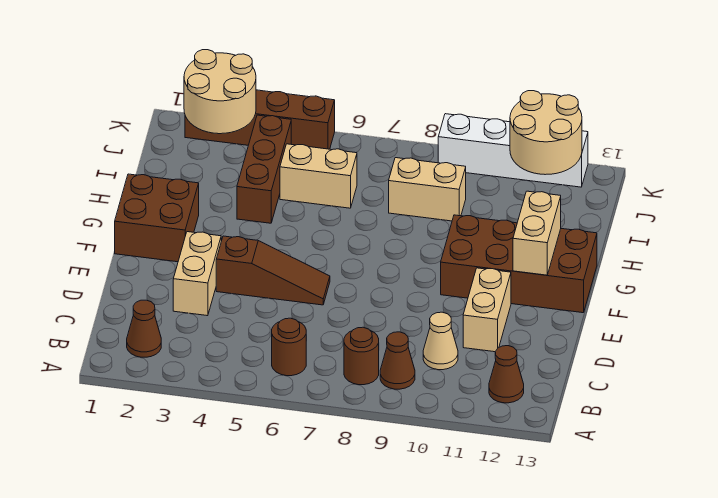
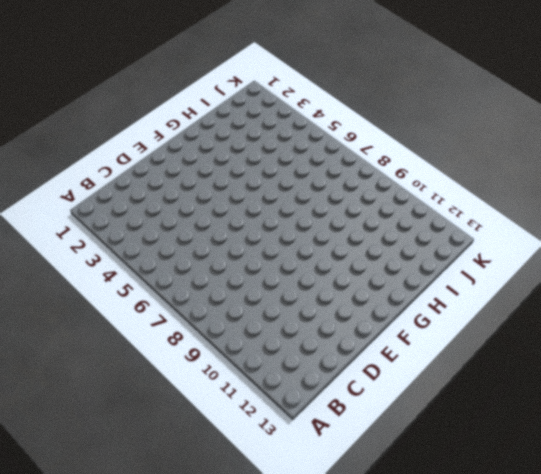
none -> brown cone B2 level 1
none -> brown round brick B6 level 1
none -> brown round brick B8 level 1

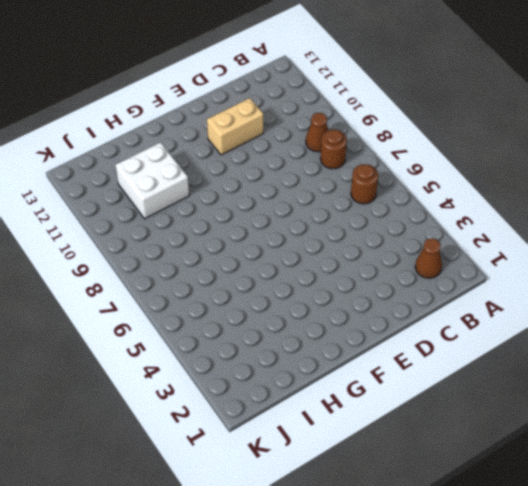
white brick H10:I11 level 1 -> none
none -> brown cone B12 level 1
none -> tan cone C10 level 1
none -> tan brick D3:E3 level 1

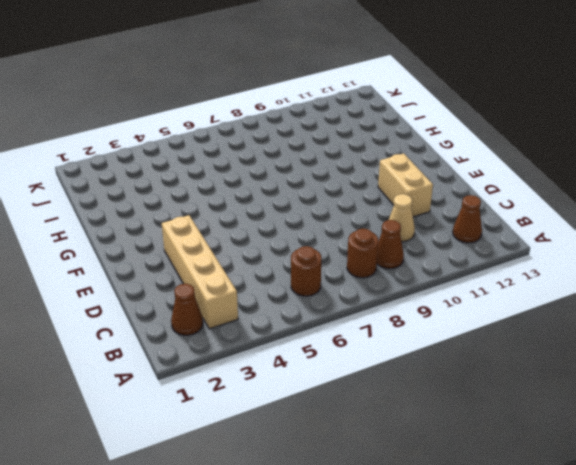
tan brick B3:E3 level 1 -> tan brick D3:E3 level 1
none -> brown slope E4:E6 level 1 top 4
none -> brown brick F1:G2 level 1
none -> brown brick F10:G13 level 1

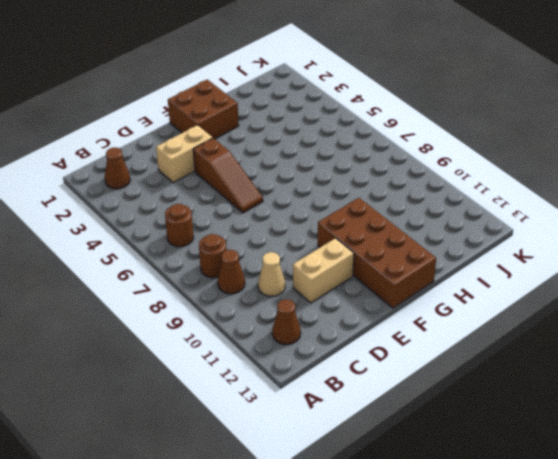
none -> brown brick H4:J4 level 1
none -> tan brick I5:I6 level 1
none -> tan brick I8:I9 level 1

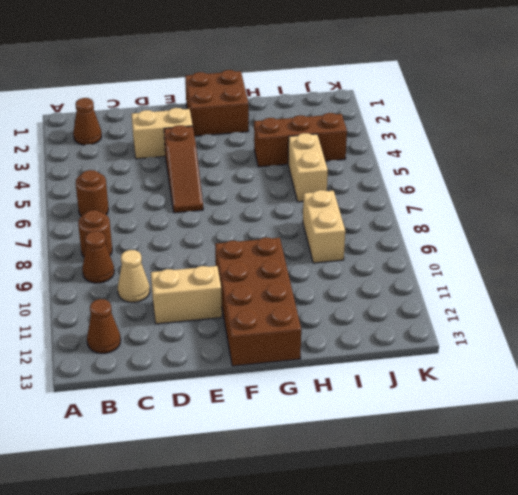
none -> brown brick K2:K5 level 1
none -> white brick K9:K12 level 1
none -> tan brick F12:G12 level 2

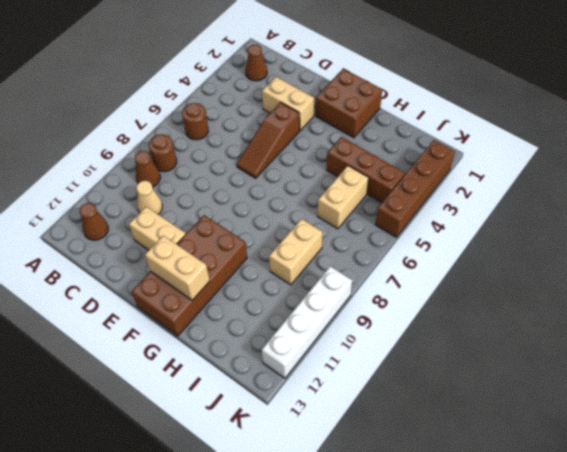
none -> tan round brick J2:K3 level 2
none -> tan round brick J11:K12 level 2

